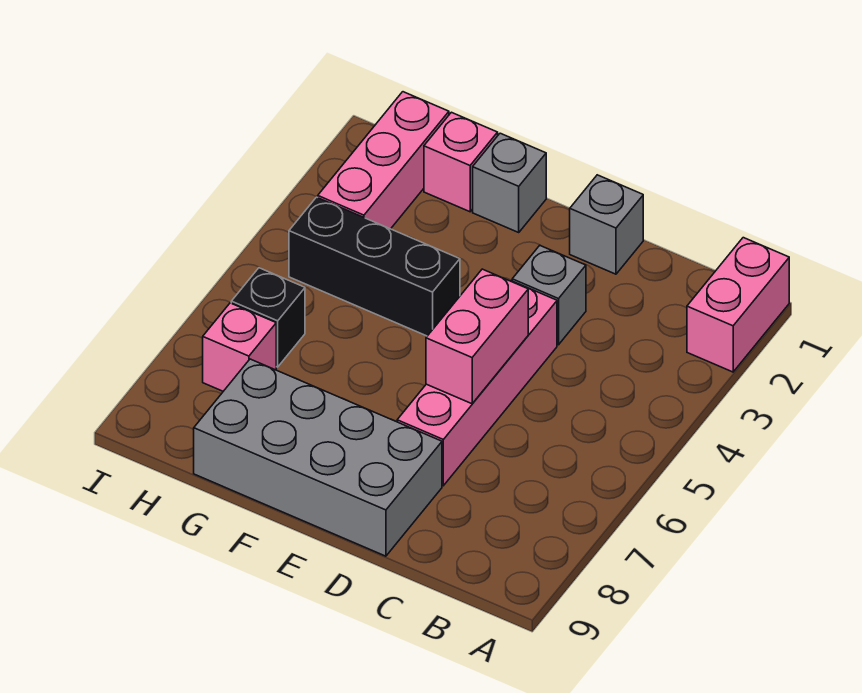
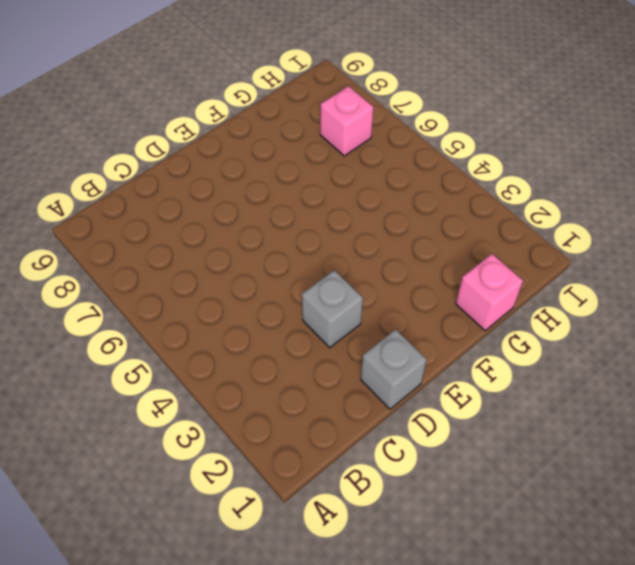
none -> pink brick A1:A2 level 1
none -> pink brick D4:D7 level 1
none -> grey brick D8:G9 level 1

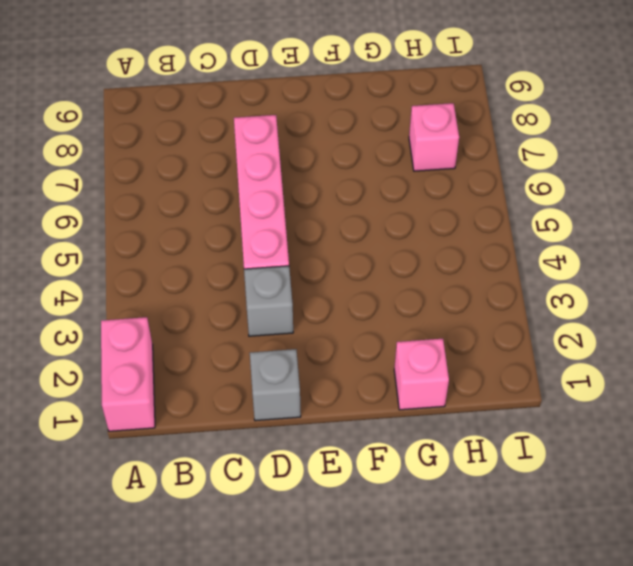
none -> grey brick D8:G9 level 1
none -> grey brick F1 level 1
none -> black brick F4:H4 level 1

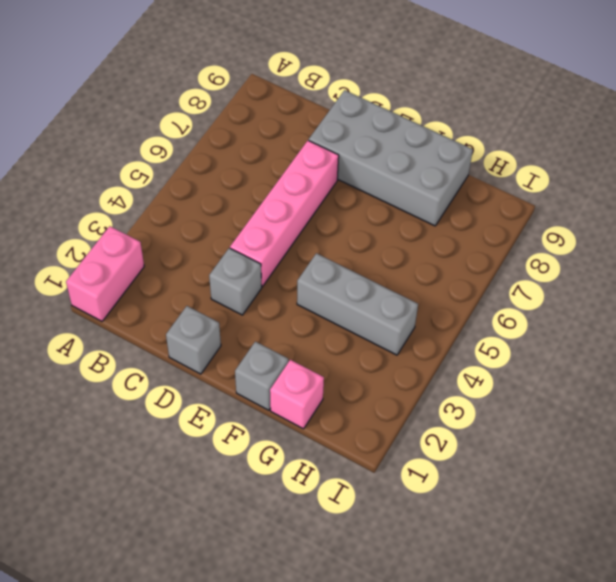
grey brick F4:H4 level 1 -> black brick F4:H4 level 1
none -> pink brick H1:H3 level 1
none -> black brick H6 level 1
none -> pink brick H7 level 1

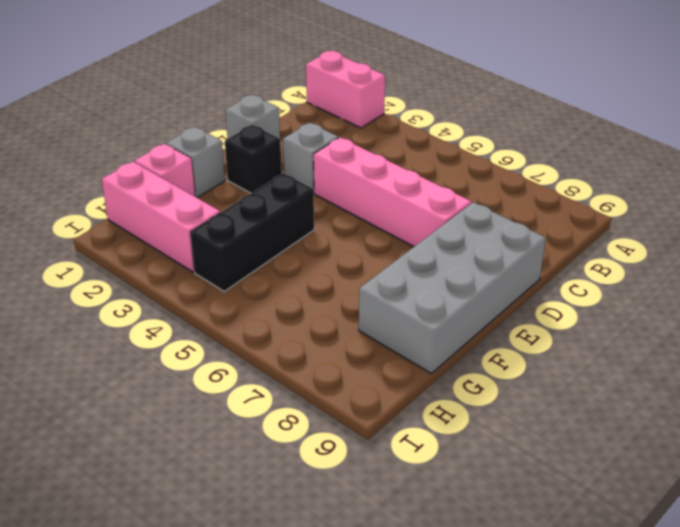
black brick E2 level 1 -> black brick H6 level 1
none -> pink brick H7 level 1
none -> pink brick D5:D6 level 2

